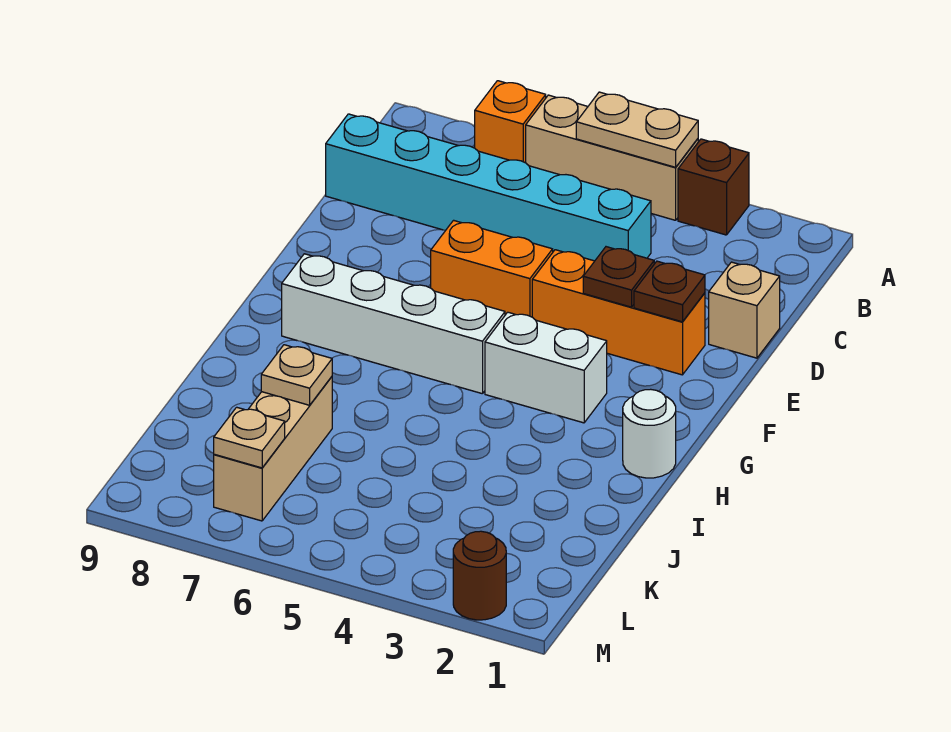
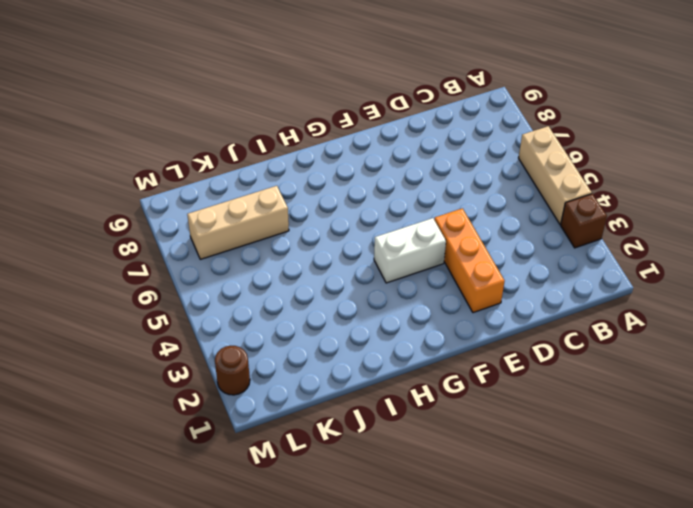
white brick F4:G4 level 1 -> white brick G3:G4 level 1
none -> orange brick A7 level 1
none -> cyan brick C4:C9 level 1
none -> tan brick D1 level 1

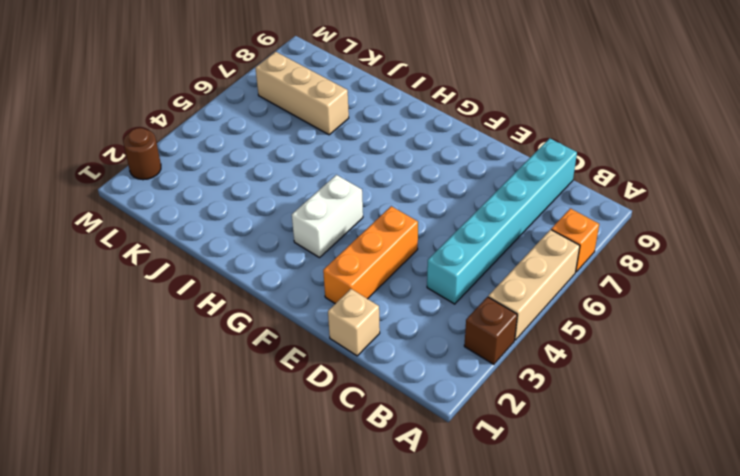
none -> orange brick E5:E6 level 1
none -> white brick G5:G8 level 1
none -> white round brick H1 level 1

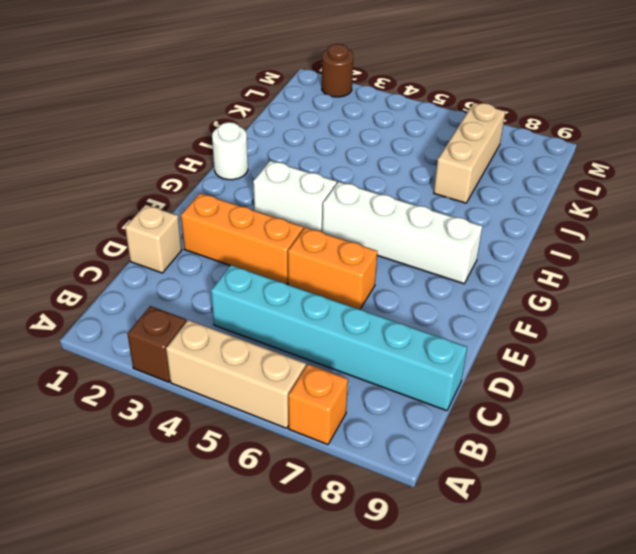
none -> tan plate A4:A5 level 2
none -> brown plate E2 level 2
none -> brown plate E3 level 2

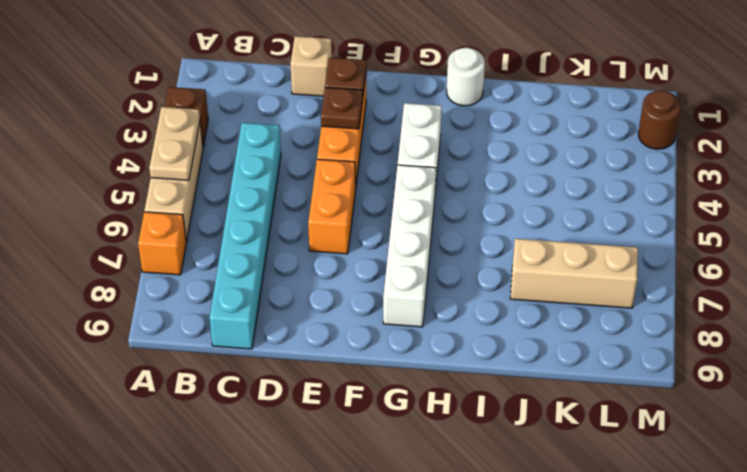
none -> tan plate J7 level 2
none -> tan plate L7 level 2

